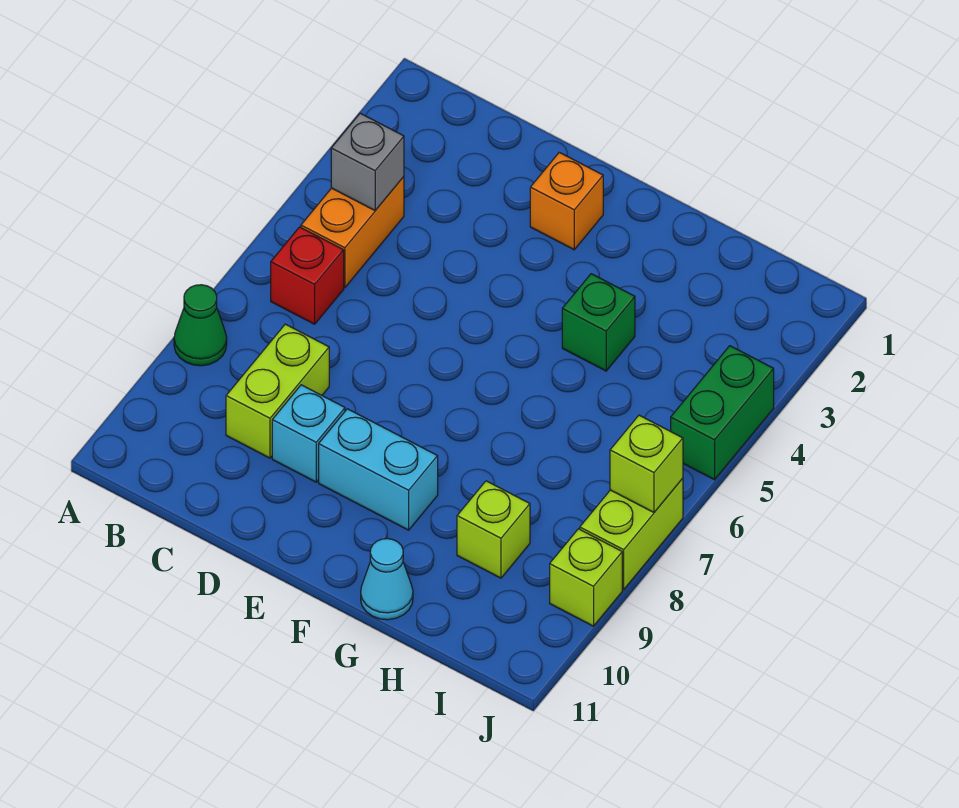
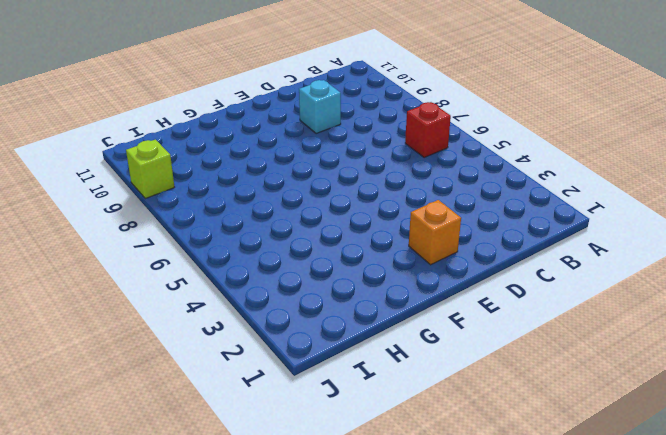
none -> green cone A8 level 1
none -> orange brick B4:B5 level 1
none -> lime brick C8:C9 level 1

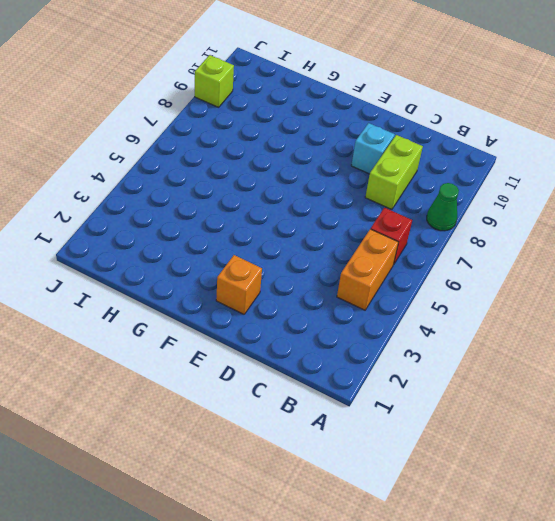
none -> cyan brick E9:F9 level 1
none -> green brick G4 level 1
none -> cyan cone G11 level 1

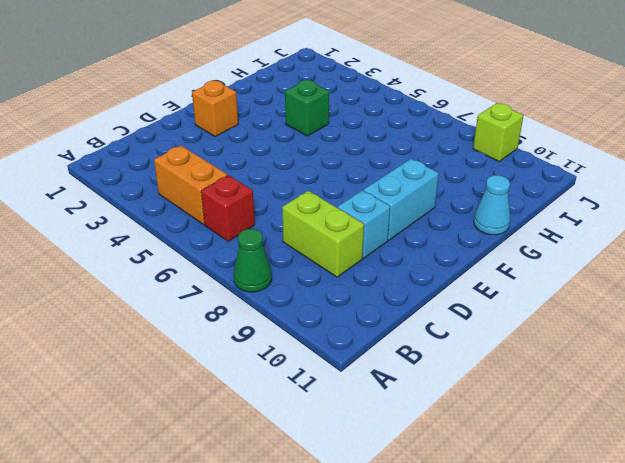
none -> lime brick H9 level 1
none -> green brick J4:J5 level 1
none -> lime brick J7:J8 level 1

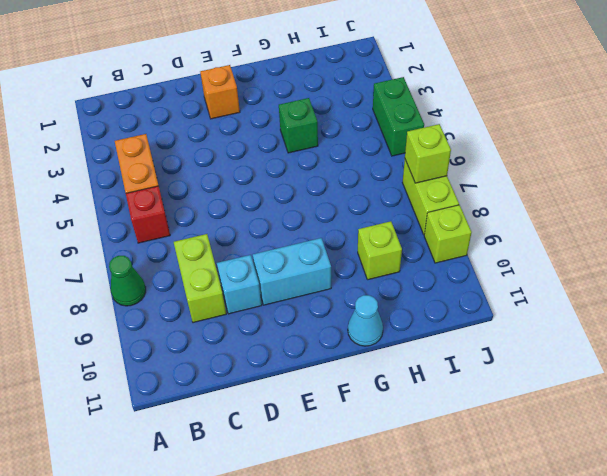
none -> grey brick B4 level 2

